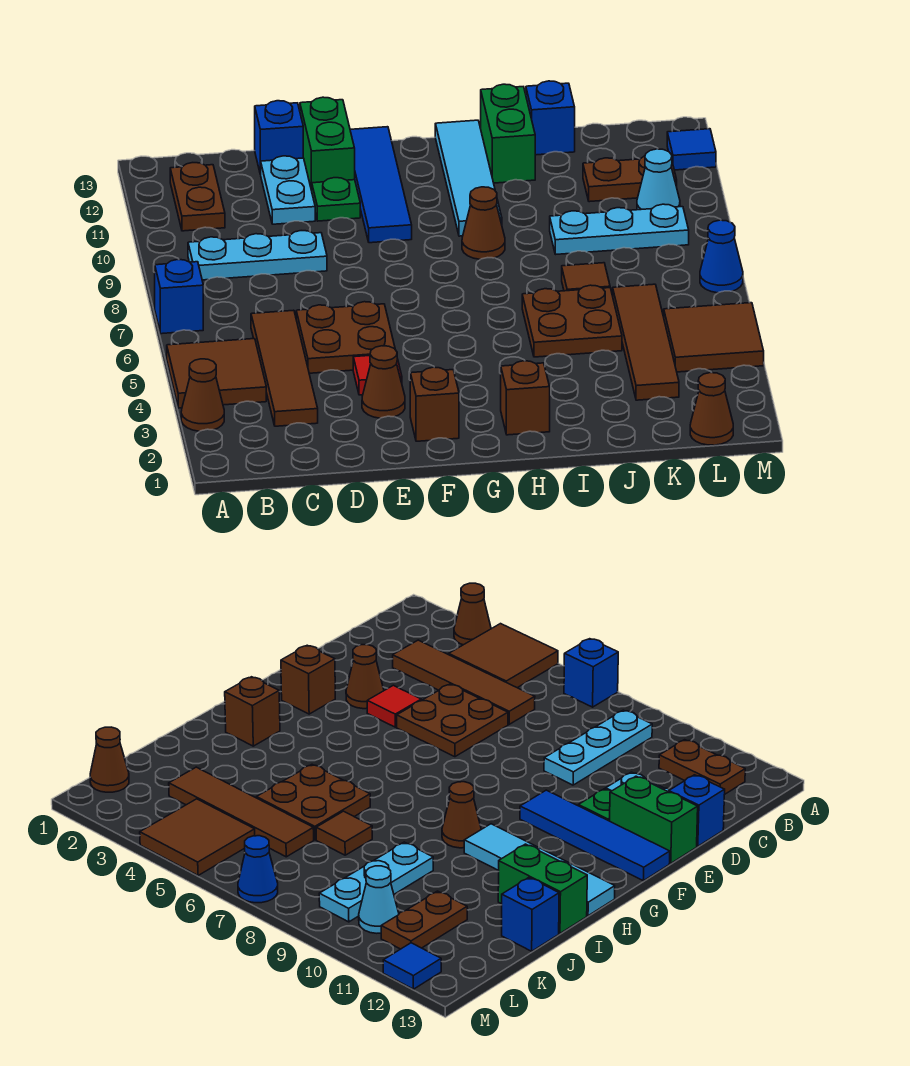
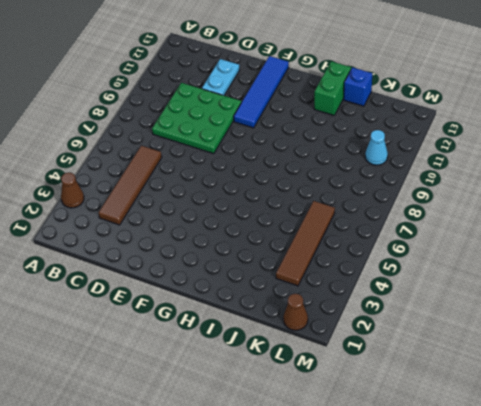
green plate C8:E10 level 1 -> cyan plate B9:D9 level 1
none -> brown tile A4:B5 level 1
none -> blue brick A7 level 1
none -> brown plate B11:B12 level 1
none -> brown plate D5:E6 level 1

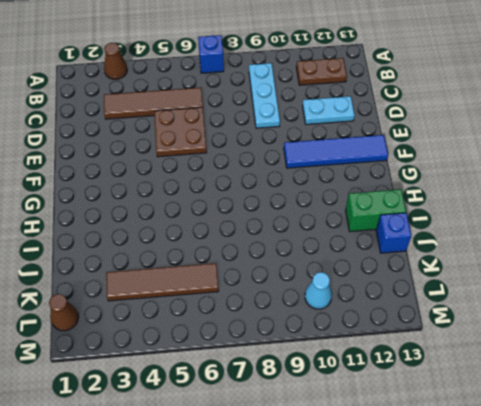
none -> brown tile A4:B5 level 1
none -> blue brick D13 level 1
none -> brown cone E3 level 1
none -> red tile E4 level 1

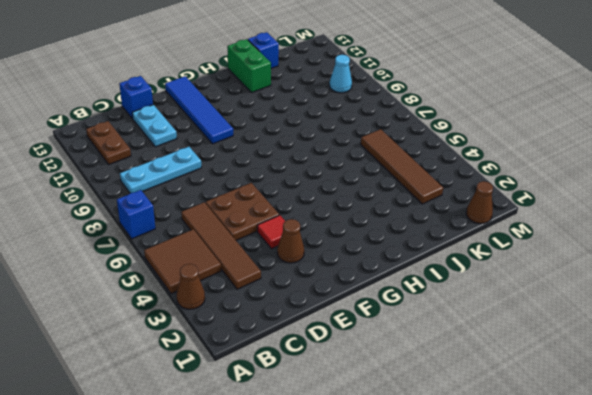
none -> green plate E11 level 1
none -> green brick E12:E13 level 1
none -> brown brick F2 level 1
none -> brown brick H2 level 1

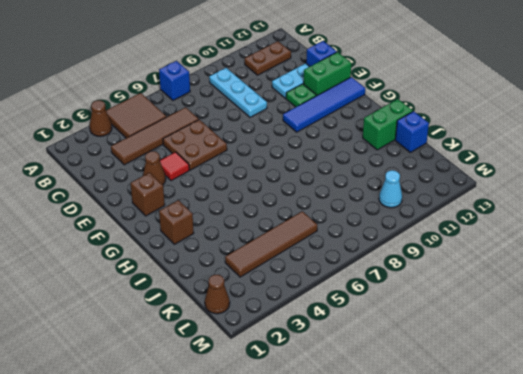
none -> brown cone H9 level 1
none -> cyan tile H10:H13 level 1
none -> brown plate I5:J6 level 1
none -> brown tile J7 level 1

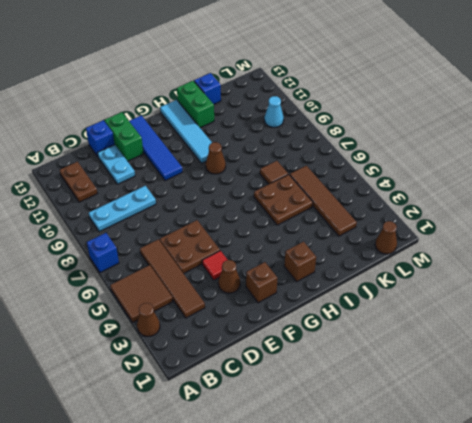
none -> green plate E11 level 1
none -> cyan plate J9:L9 level 1
none -> brown plate K11:L11 level 1
none -> brown tile L4:M5 level 1

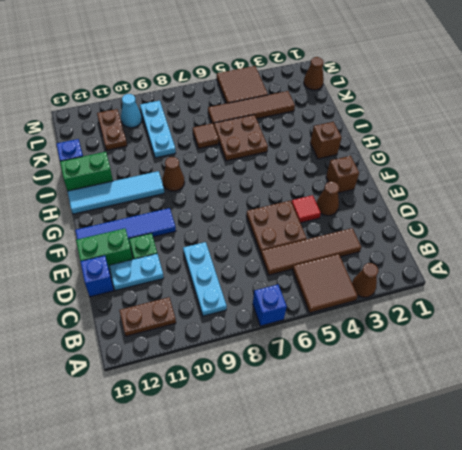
none -> blue cone M7 level 1
none -> blue tile M12 level 1

